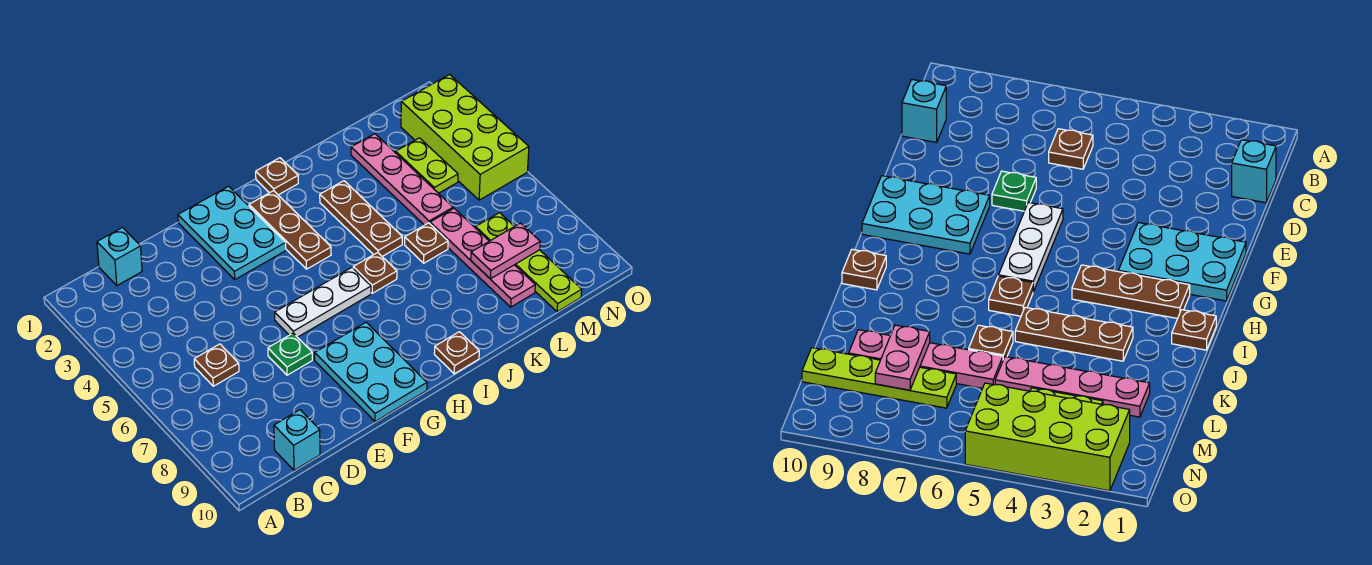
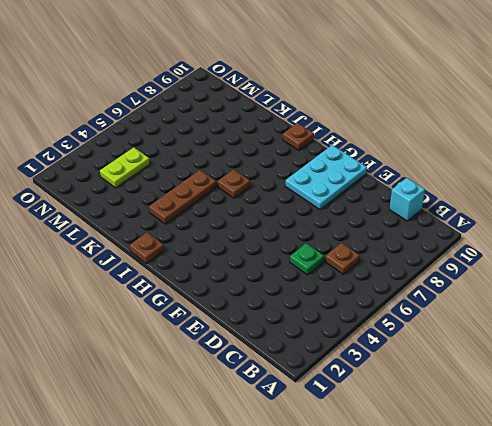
green plate D5 level 1 -> green plate E7 level 1
none -> cyan brick C1 level 1
none -> cyan plate F1:G3 level 1
none -> white plate F6:H6 level 1

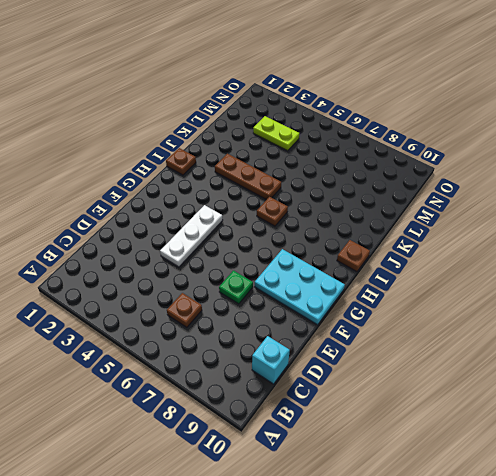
white plate E4:G4 level 1 -> white plate F6:H6 level 1
none -> cyan brick C1 level 1
none -> cyan plate F1:G3 level 1
none -> brown plate H2:H4 level 1

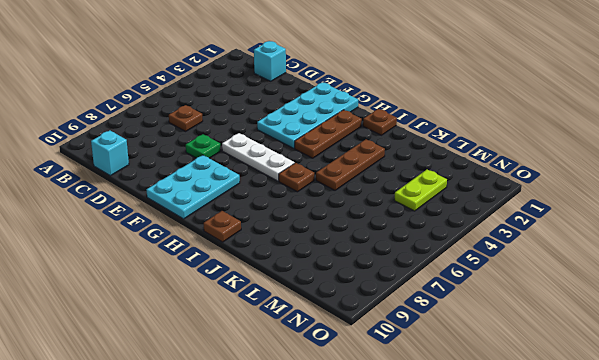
cyan plate F1:G4 level 1 -> cyan plate F1:G3 level 1
none -> brown plate K6 level 1
none -> pink plate L2:L5 level 1
none -> pink plate L6:L9 level 1

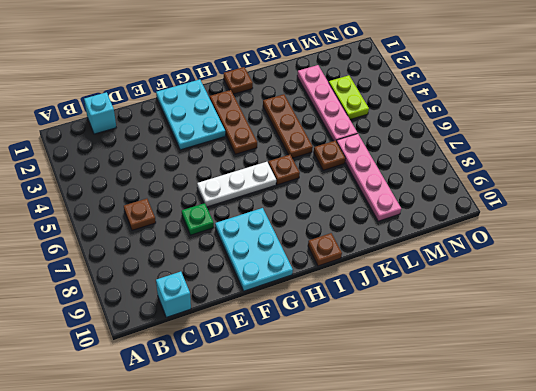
none -> lime plate M7:M10 level 1
none -> lime brick N2:O5 level 1
none -> pink plate L8:M8 level 2

